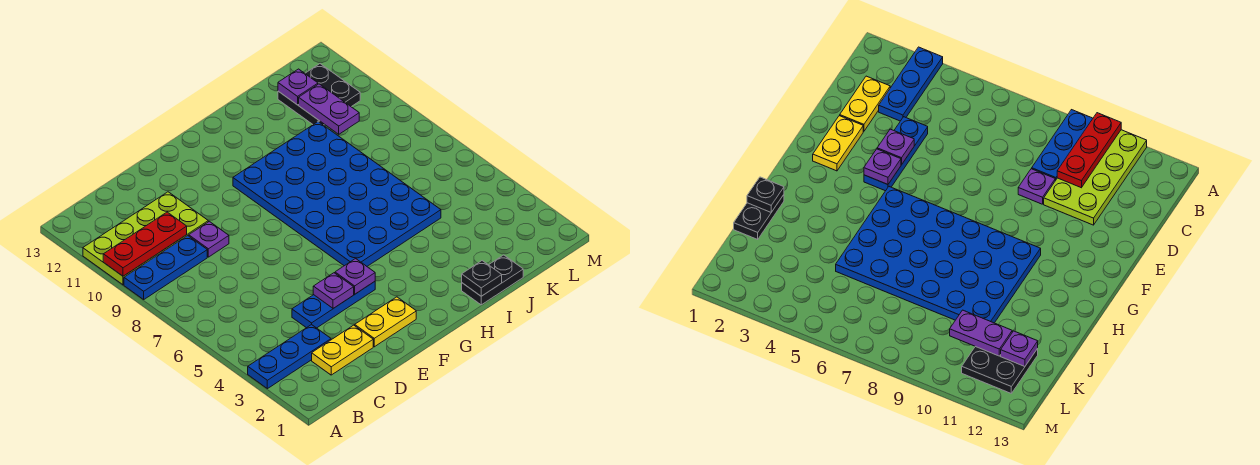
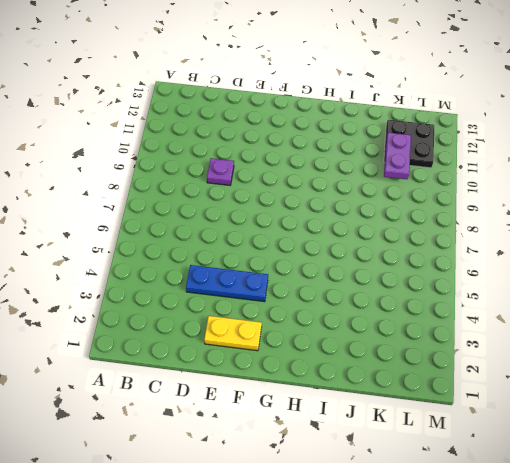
none -> blue plate A3:C3 level 1
none -> blue plate A9:C9 level 1
none -> lime plate A10:D11 level 1

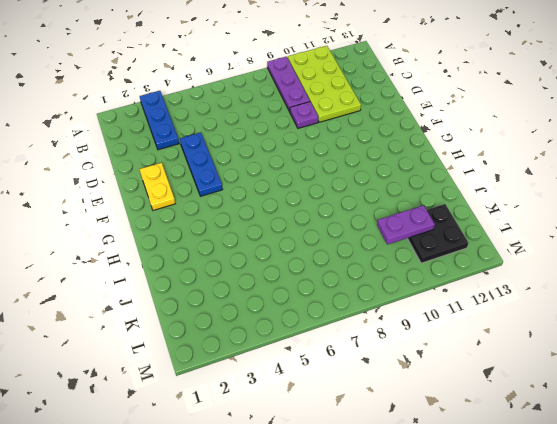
purple plate A9:C9 level 1 -> blue plate A9:C9 level 1
none -> yellow plate C2:D2 level 1
none -> blue plate G5:J10 level 1
none -> black plate I1:J1 level 1

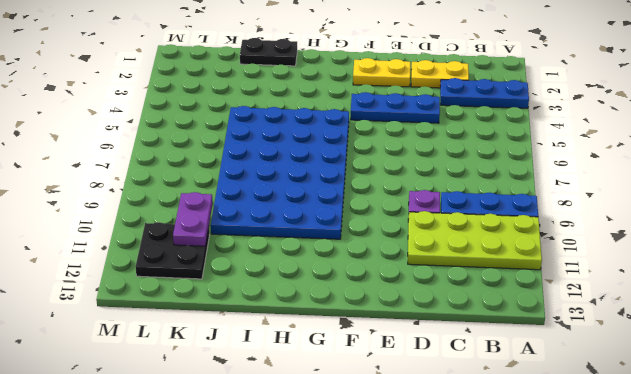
none -> red plate A10:C10 level 2
none -> purple plate E4 level 2
none -> purple plate F4 level 2

